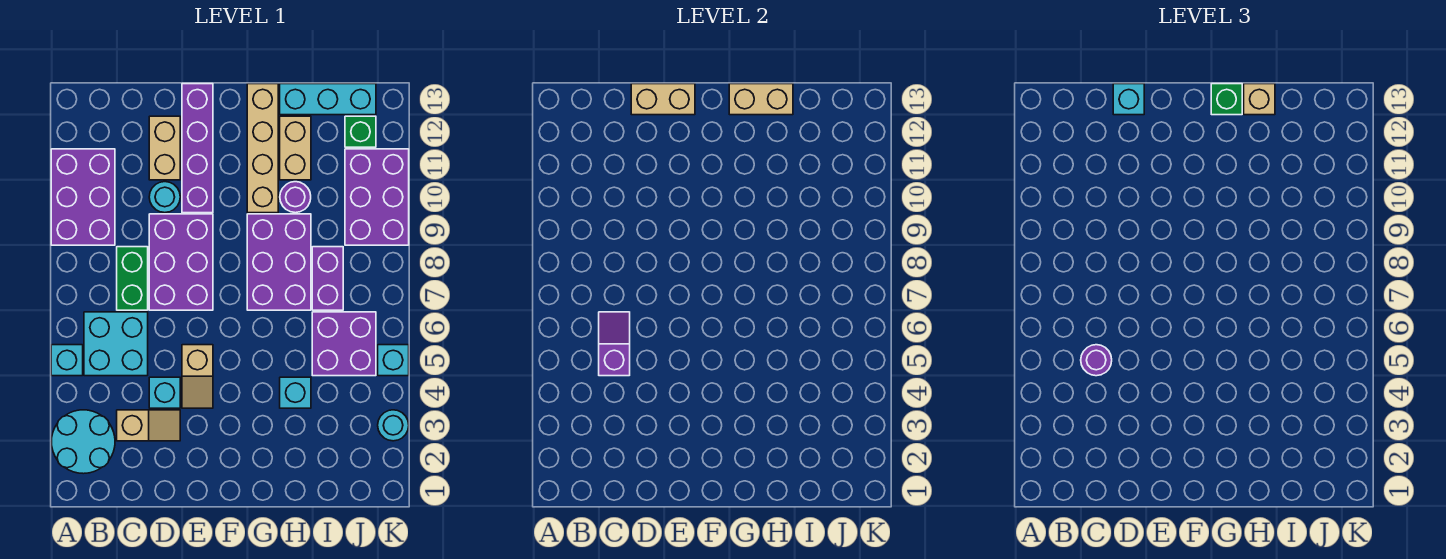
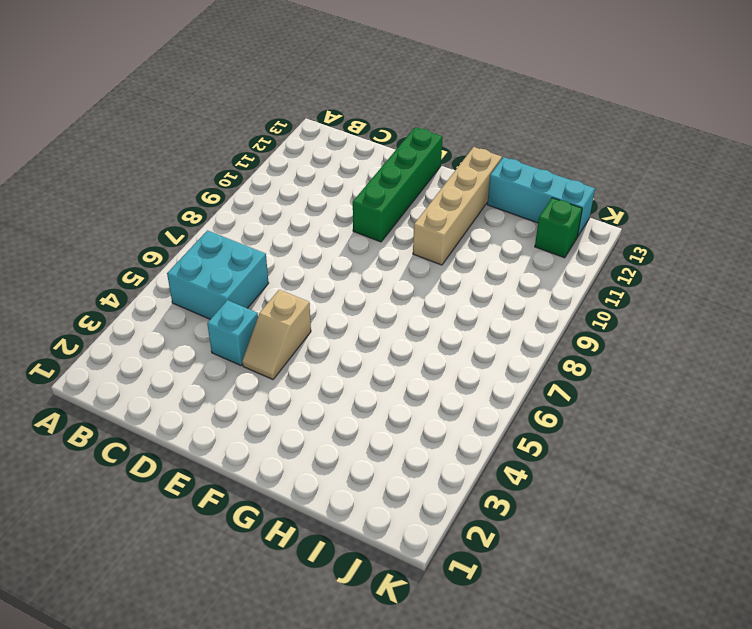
green brick E10:E13 level 1 -> purple brick E10:E13 level 1
none -> cyan round brick A2:B3 level 1
none -> cyan brick A5 level 1
none -> purple brick A9:B11 level 1
none -> tan slope C3:D3 level 1 top C

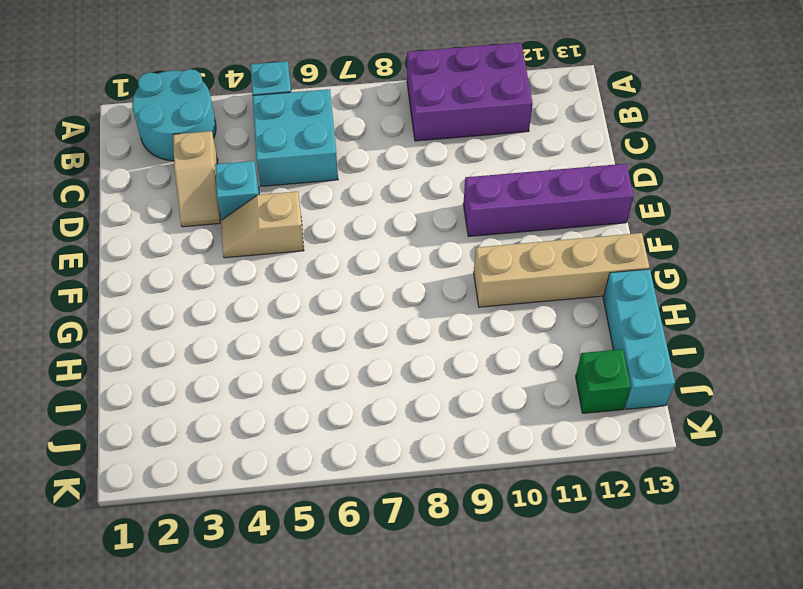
none -> green brick C7:C8 level 1
none -> purple brick D7:E9 level 1
none -> cyan round brick D10 level 1
none -> tan brick D11:D12 level 1

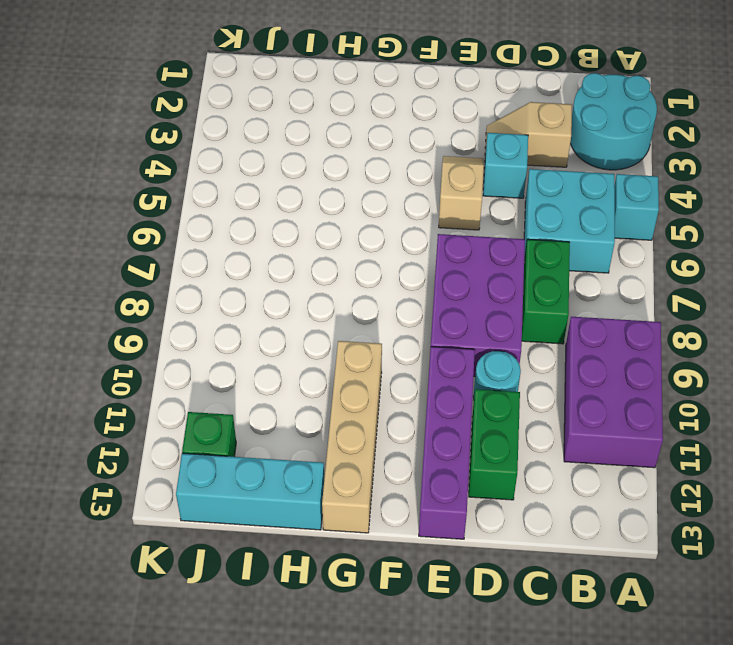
green brick D11:D12 level 1 -> tan brick D11:D12 level 1
none -> purple brick G7:H9 level 1
none -> cyan brick H4 level 1
none -> purple round brick H10 level 1
none -> tan brick H11:H12 level 1

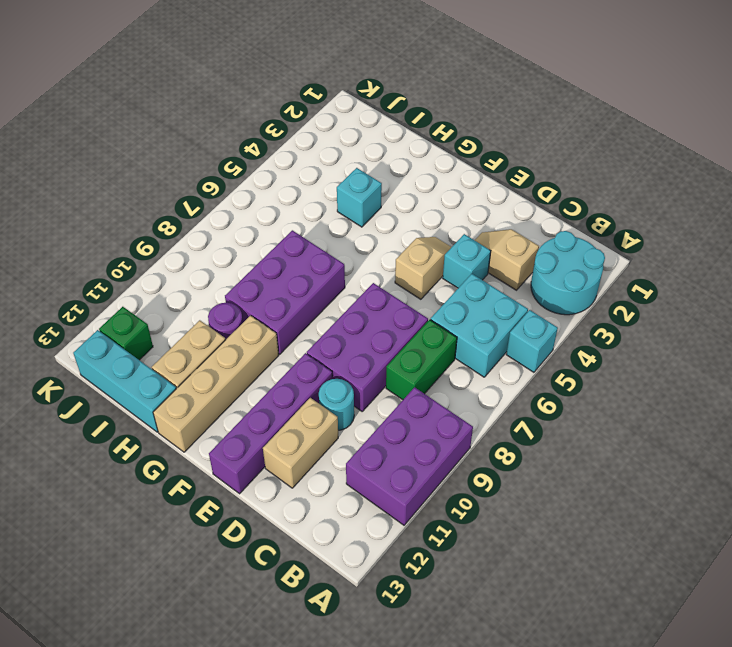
none -> purple brick I5:J6 level 1
none -> purple brick I7:I8 level 1
none -> purple brick J9:K11 level 1
none -> cyan round brick K3 level 1

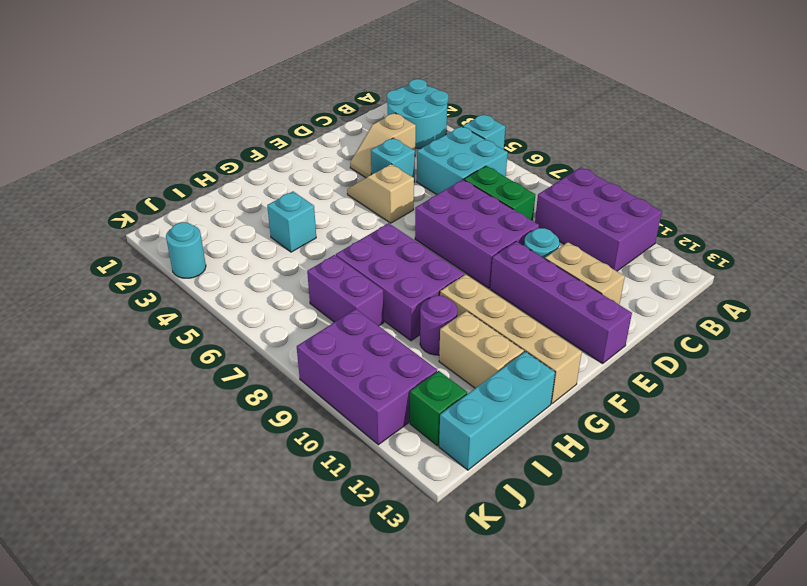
none -> purple brick I5:J6 level 1
none -> cyan brick K5 level 1
none -> purple slope C5:C6 level 2 top 5
none -> tan brick D13:E13 level 2

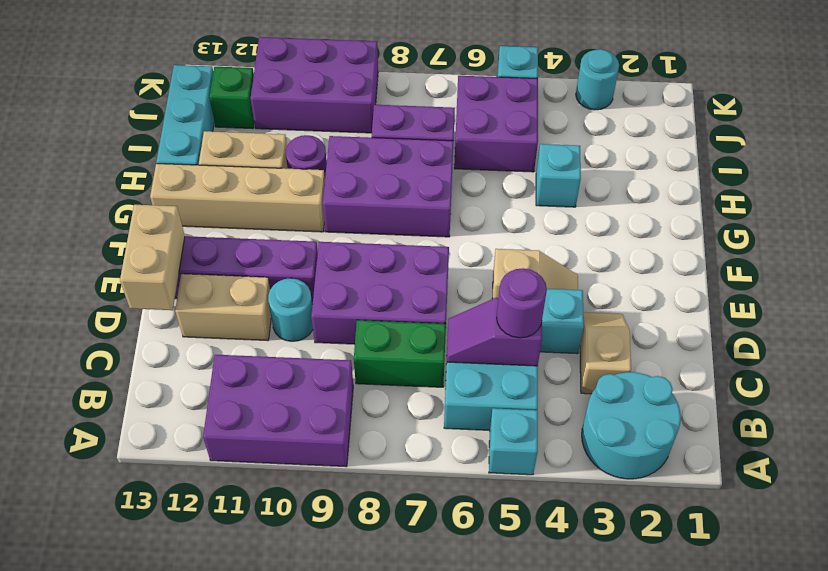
none -> tan brick G13:H13 level 2
none -> cyan brick D13 level 3
none -> green brick G13 level 3
none -> tan brick H13 level 3

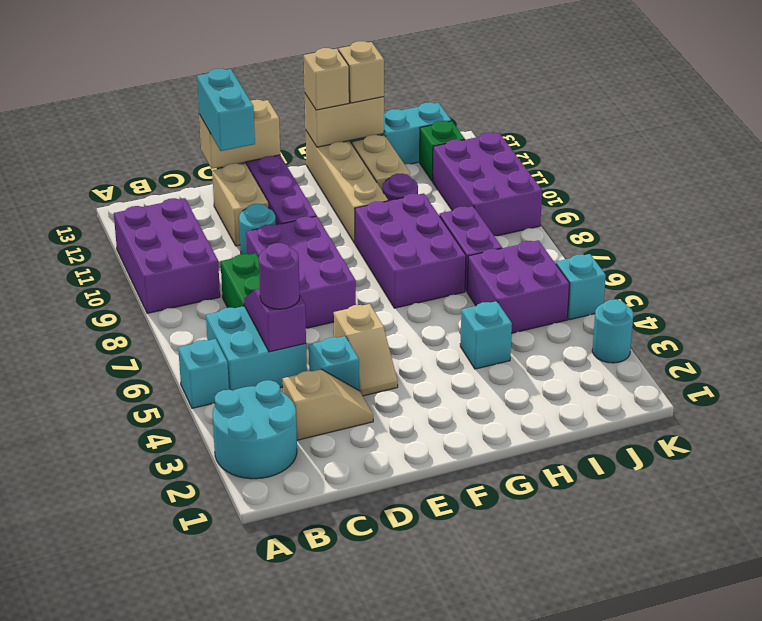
cyan brick D12:D13 level 3 -> cyan brick D13 level 3
tan brick G13 level 3 -> green brick G13 level 3

